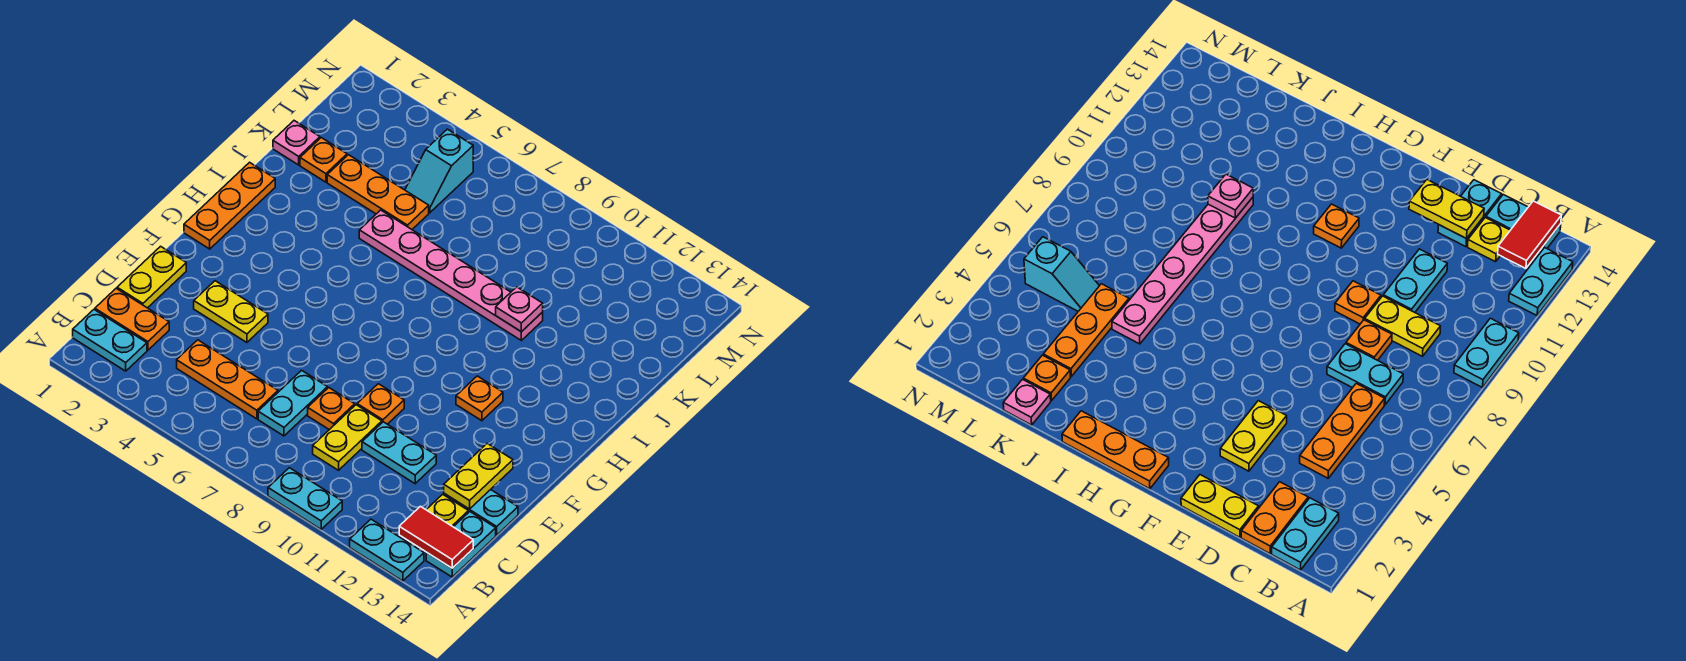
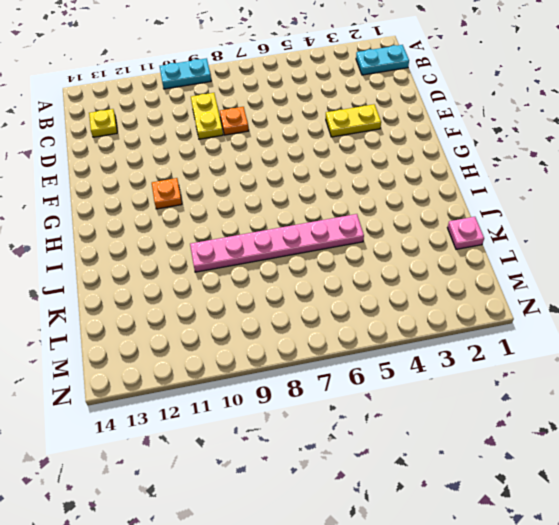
none -> cyan plate A12:A13 level 1
none -> cyan plate B14:C14 level 1
none -> orange plate C1:C2 level 1

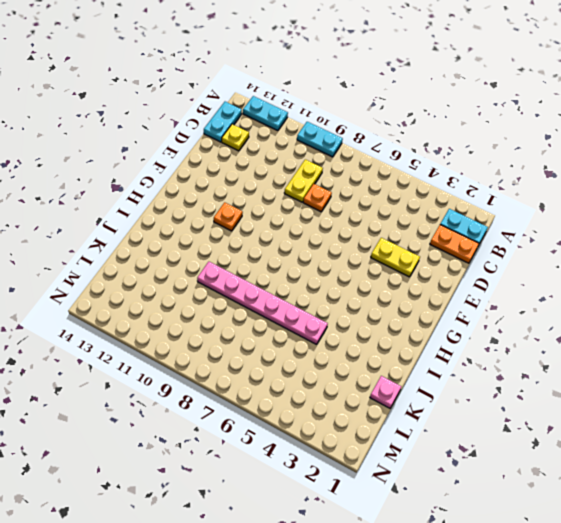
none -> orange plate C4:C6 level 1
none -> cyan plate C7:D7 level 1
none -> yellow plate D1:E1 level 1

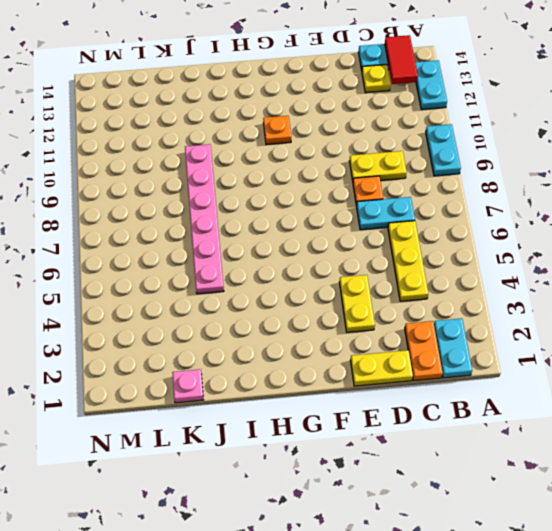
yellow plate C4:C6 level 1 -> orange plate C4:C6 level 1
none -> cyan plate D10:D11 level 1
none -> cyan plate D13:D14 level 1
none -> orange plate E9 level 1

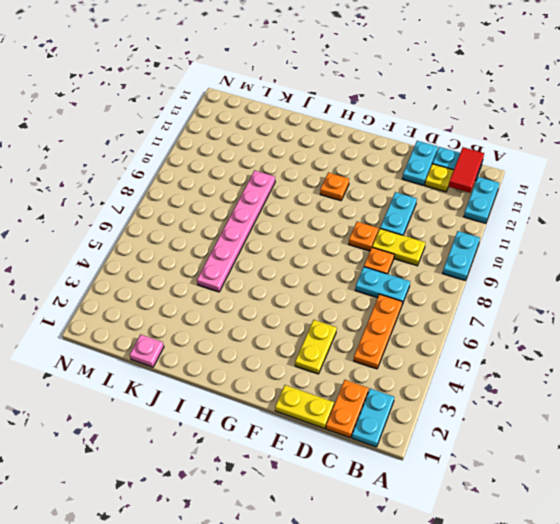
none -> orange plate G1:I1 level 1
none -> orange plate K2 level 1
none -> orange plate K3:K5 level 1

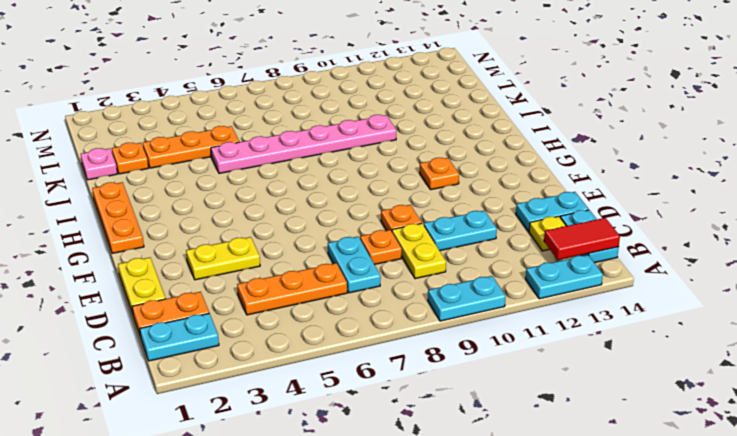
none -> cyan slope L5:M5 level 1 top M
none -> yellow plate D13:E13 level 2
none -> pink plate J10 level 2

